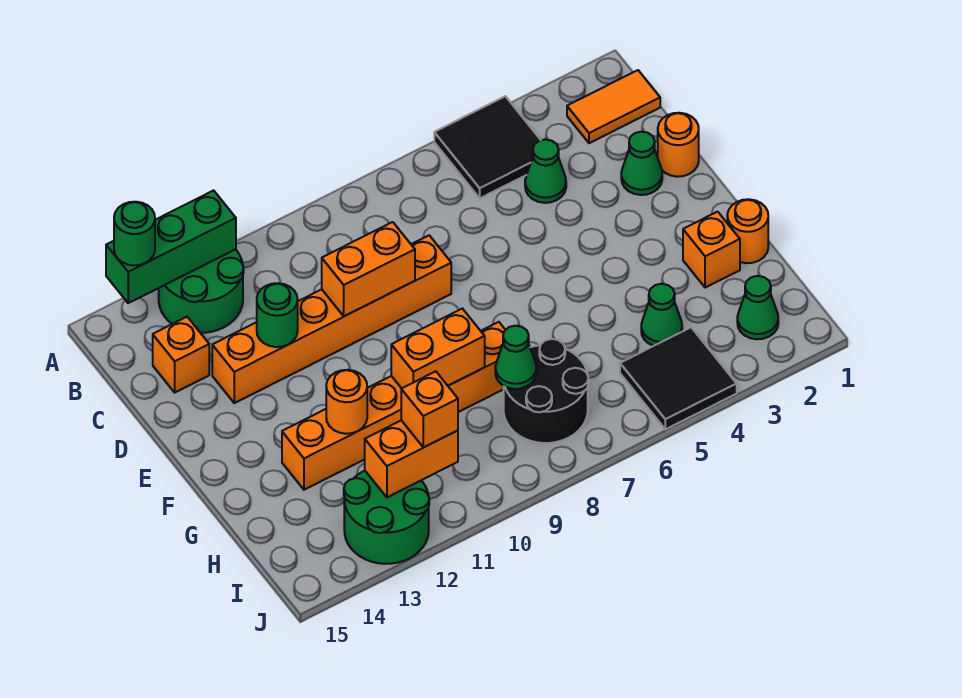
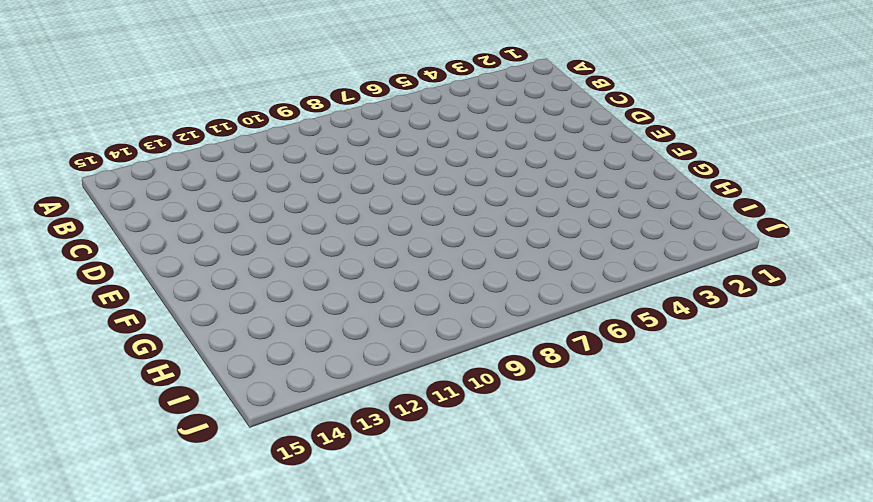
none -> black tile A4:B5 level 1
none -> green round brick A12:B13 level 1
none -> orange tile B1:B2 level 1

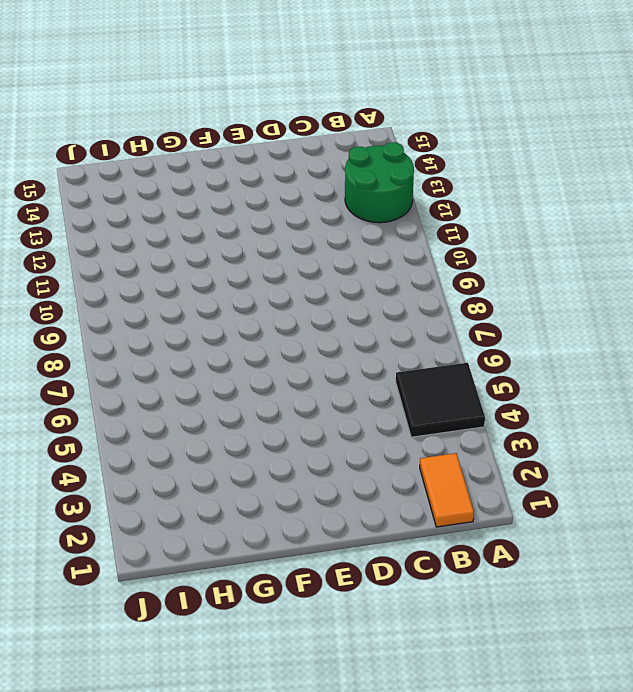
none -> green cone C4 level 1
none -> orange brick C14 level 1
none -> orange round brick D1 level 1

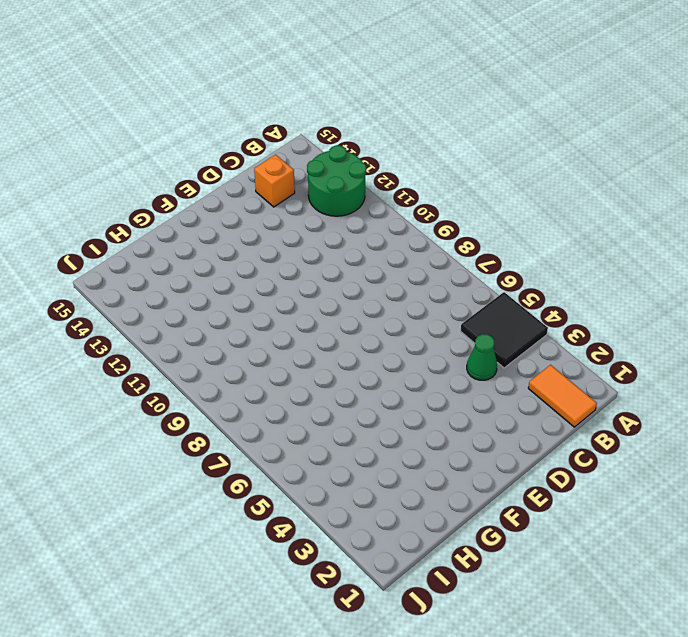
none -> orange round brick D1 level 1
none -> green cone D2 level 1
none -> orange brick D8:D13 level 1

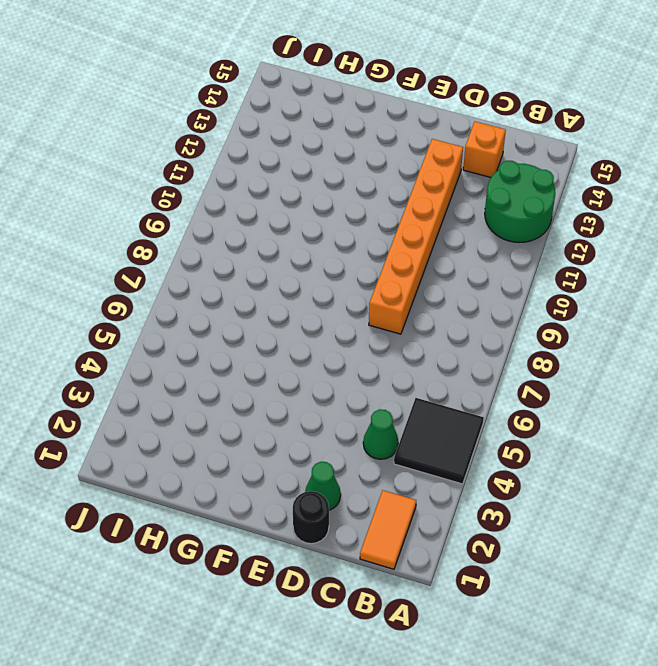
black round brick D1 level 1 -> orange round brick D1 level 1
none -> orange round brick G1 level 1
none -> orange brick G2 level 1
none -> orange brick G8:G13 level 1

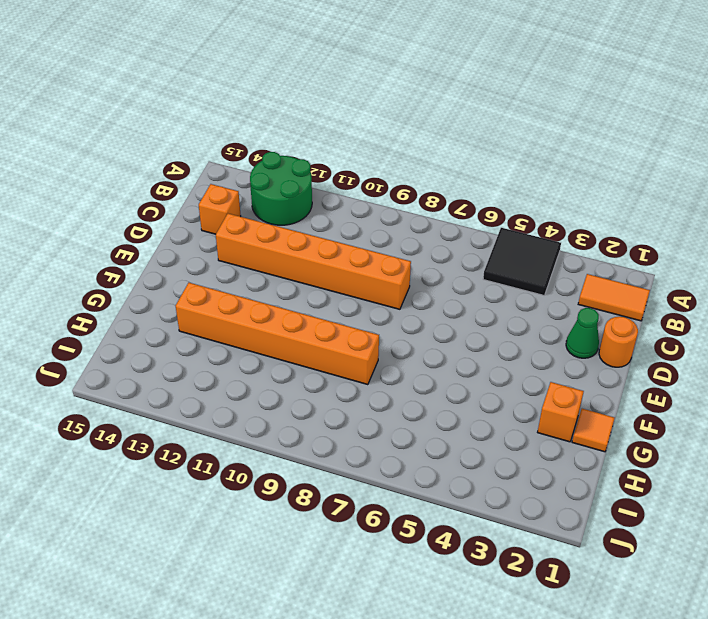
orange tile G1 level 1 -> orange round brick G1 level 1
none -> green cone C4 level 1
none -> green cone H4 level 1
none -> black round brick H7:I8 level 1

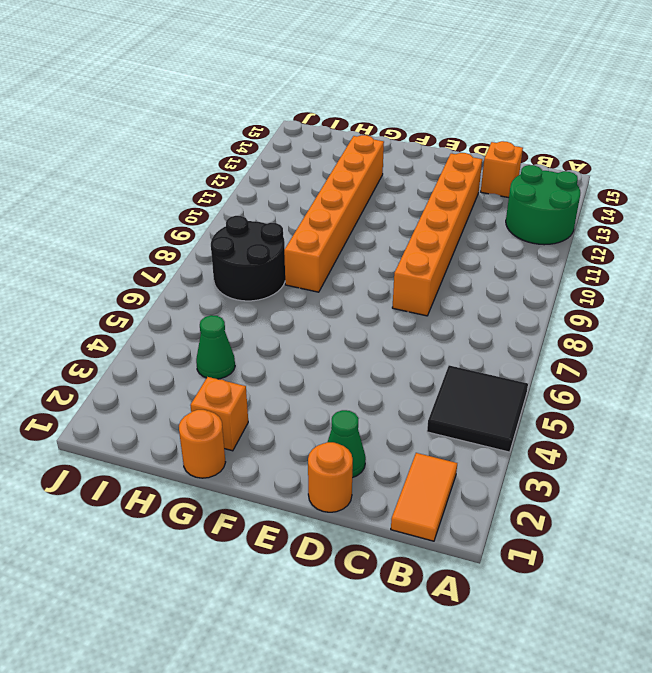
none -> green cone C4 level 1
none -> green cone I2 level 1
none -> black tile I4:J5 level 1

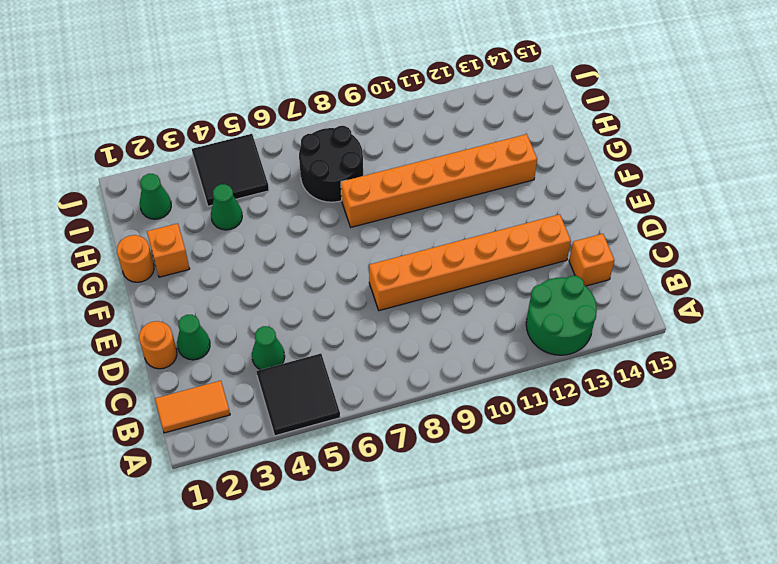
none -> green round brick I12:J13 level 1
none -> green brick A12:A14 level 2
none -> orange brick D9:D10 level 2

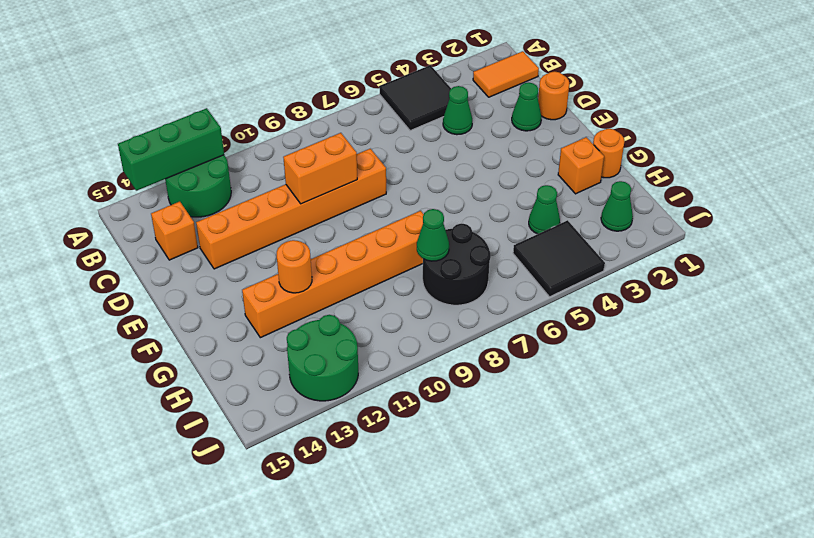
none -> green round brick D12 level 2
none -> orange brick G9:G10 level 2
none -> orange brick I11:I12 level 2

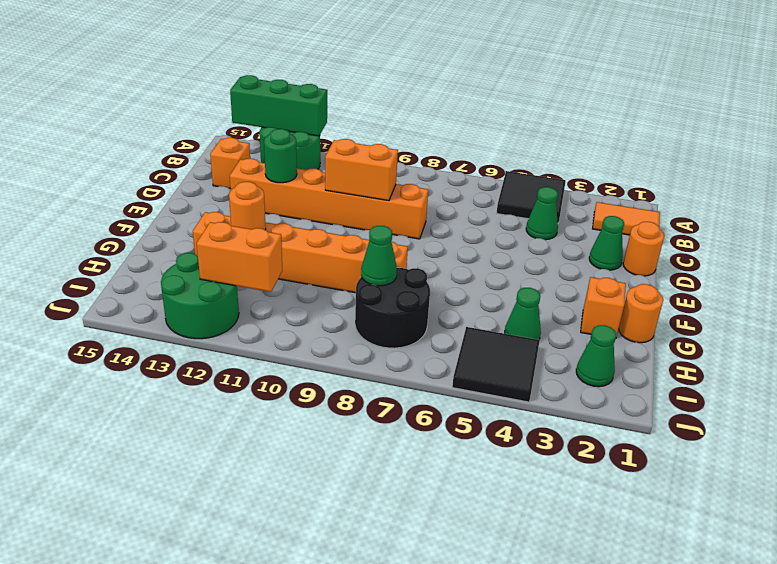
none -> orange brick G9:G10 level 2
none -> green round brick A14 level 3
none -> orange brick I11 level 3

